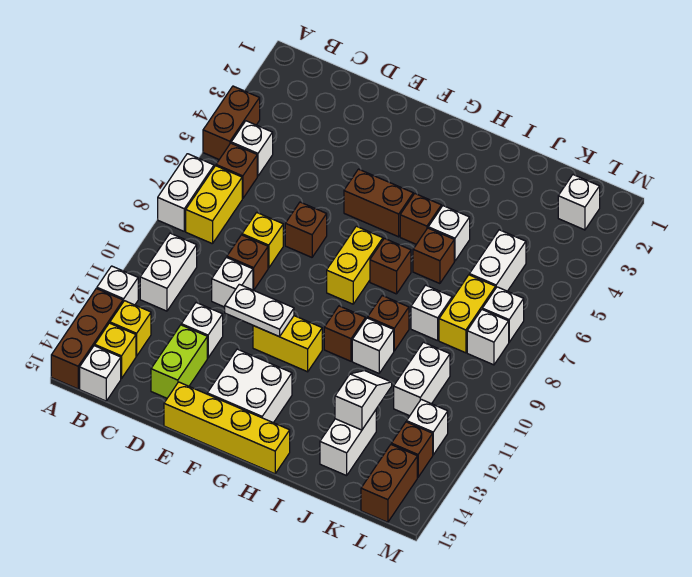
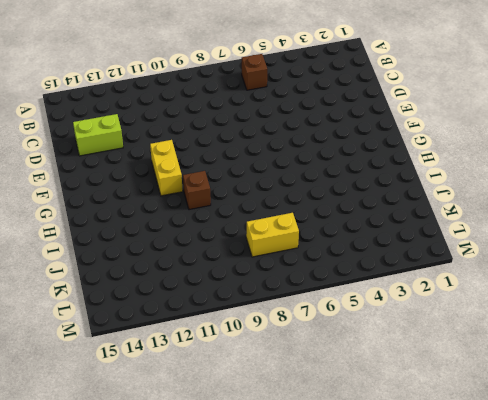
none -> brown brick A4:A5 level 1
none -> white brick A7:A8 level 1
none -> white brick A12 level 1
none -> brown brick A13:A15 level 1

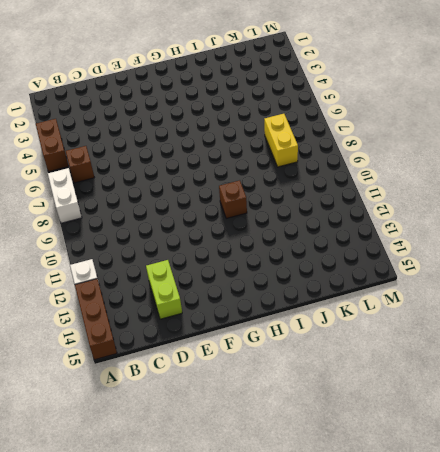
none -> white brick B5 level 1
none -> yellow brick B7:B8 level 1
none -> white brick B10:B11 level 1
none -> yellow brick B13 level 1

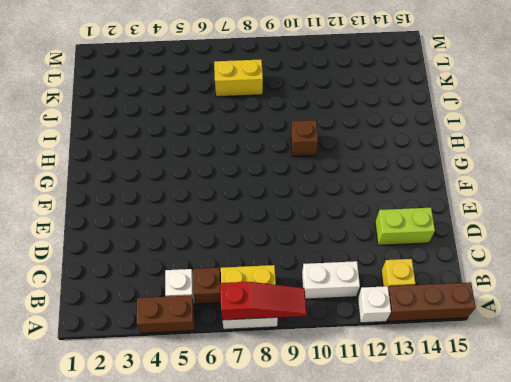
red slope A7:A9 level 2 top 7 -> none
none -> yellow brick B14 level 1
none -> white brick B15 level 1
none -> yellow brick D8 level 1
none -> brown brick D9 level 1

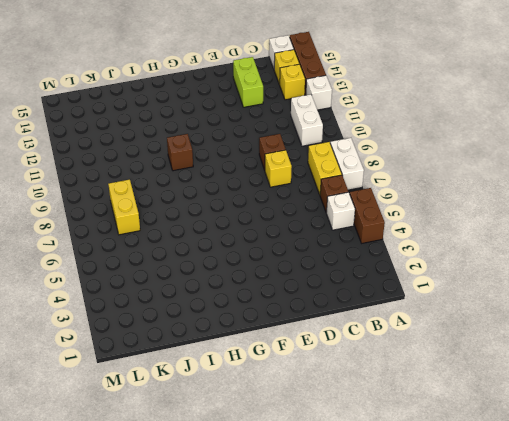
none -> white brick D10 level 1
none -> white brick D12 level 1
none -> brown brick E7 level 1
none -> yellow brick E15:H15 level 1

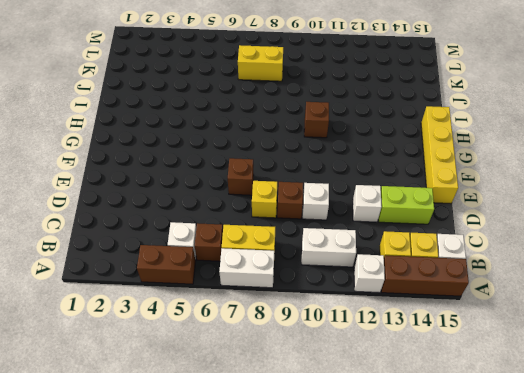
none -> brown brick F5:G5 level 1
none -> yellow brick F11:G11 level 1
none -> white brick F13:G14 level 1
none -> yellow brick G7:G8 level 1

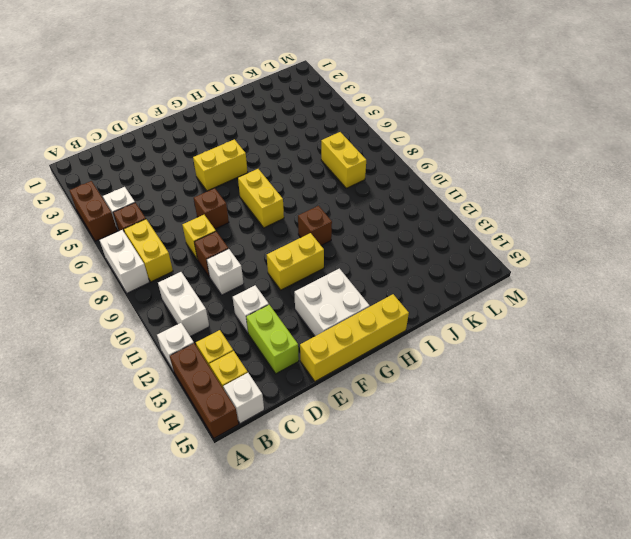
yellow brick F5:G5 level 1 -> brown brick F5:G5 level 1
none -> brown brick H5 level 1
none -> brown brick H7 level 1
none -> white brick I5 level 1
none -> brown brick I6 level 1

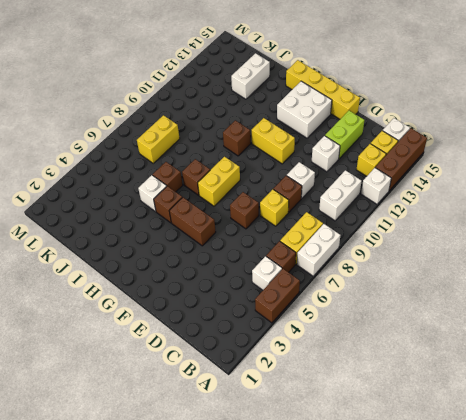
none -> brown brick I9 level 1
none -> white brick I10 level 1
none -> white brick J8 level 1
none -> white brick K5:K6 level 1

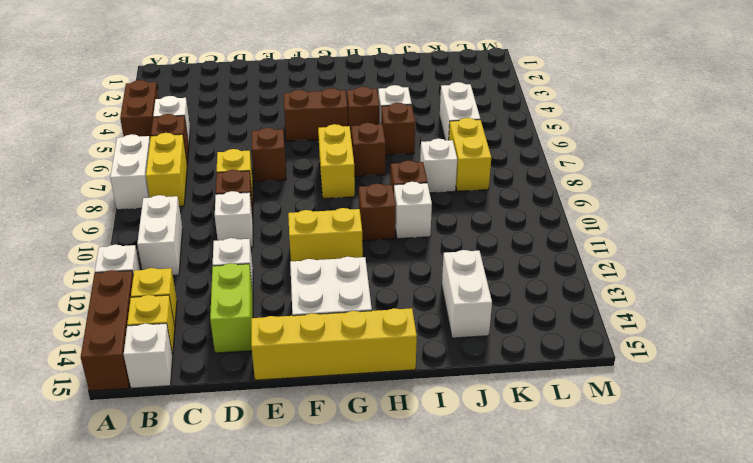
none -> white brick K10:K11 level 1
none -> white brick L2 level 1
none -> white brick L7 level 1
none -> white brick L8 level 1

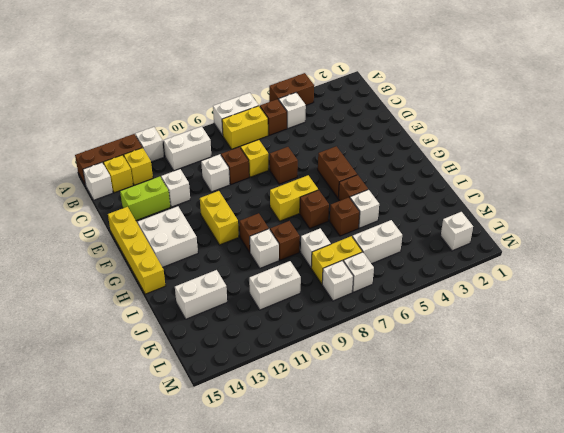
none -> white brick L12 level 1
none -> brown brick L13 level 1
none -> brown brick L14:L15 level 1
none -> white plate E11:F11 level 2

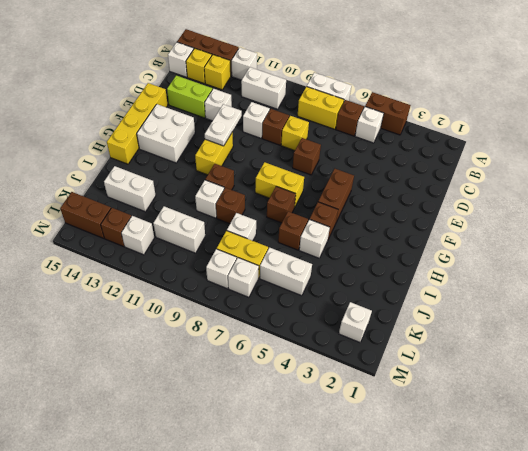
none -> white slope J12:J13 level 2 top 13

